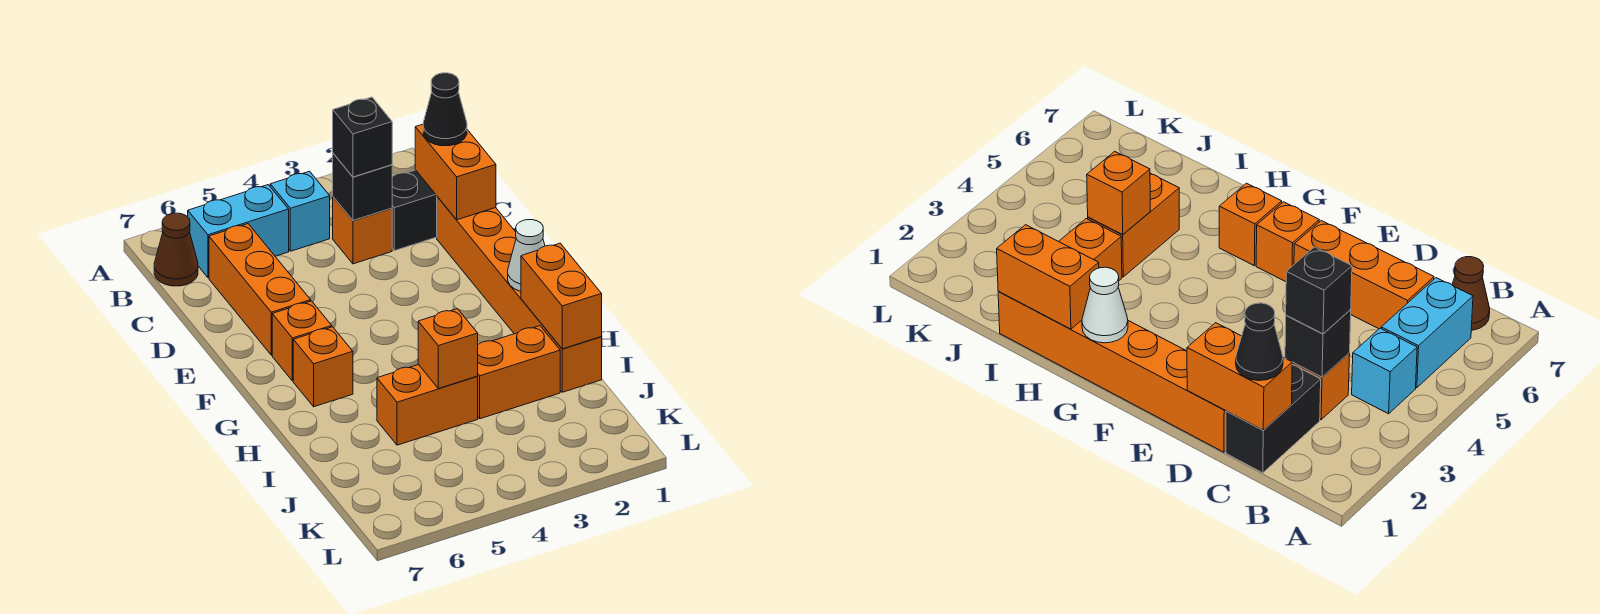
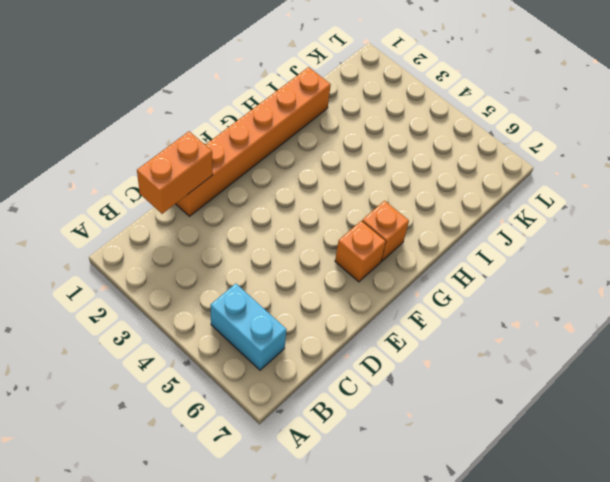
none -> cyan brick B4 level 1
none -> brown cone B7 level 1
none -> black brick C1:C2 level 1

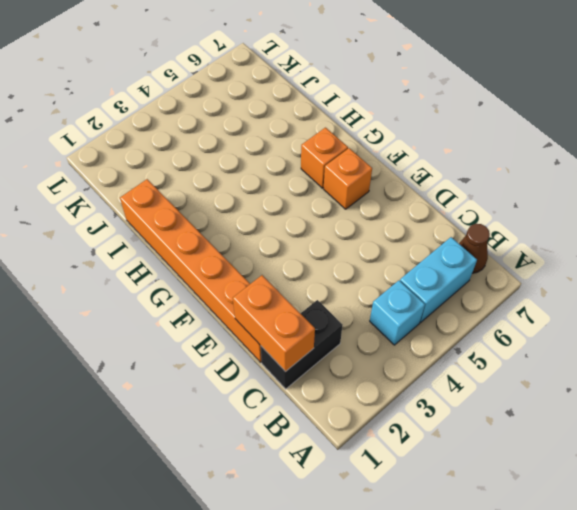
none -> orange brick C3 level 1
none -> orange brick C6:E6 level 1
none -> orange brick I2:I3 level 1

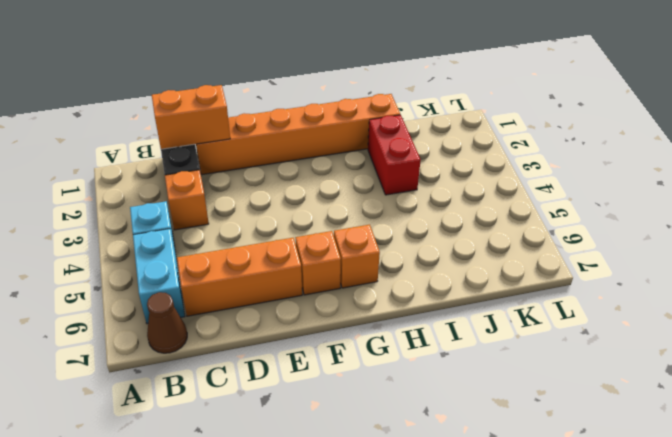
red brick I2:I3 level 1 -> orange brick I2:I3 level 1
none -> orange brick I4:I5 level 1
none -> black brick C3 level 2
none -> white cone G1 level 2

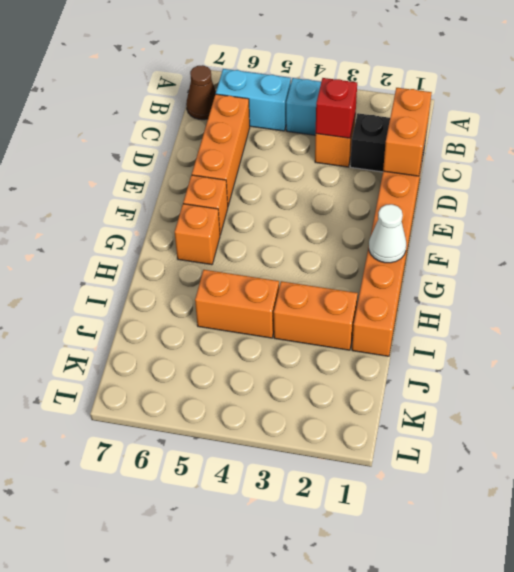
red brick C3 level 2 -> black brick C3 level 2
none -> orange brick H1:I1 level 2
none -> orange brick I4 level 2
none -> black cone C1 level 3

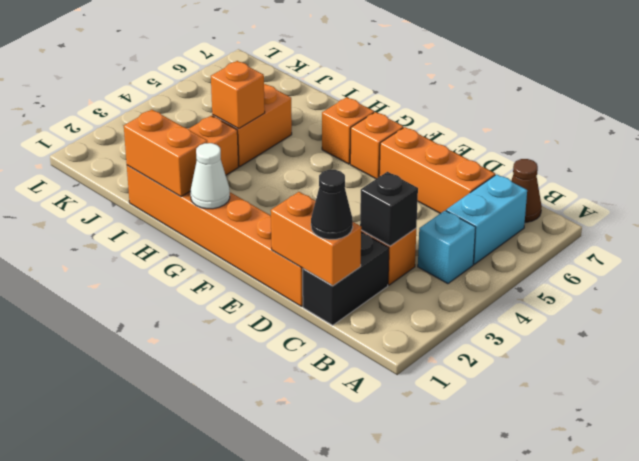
none -> black brick C3 level 3

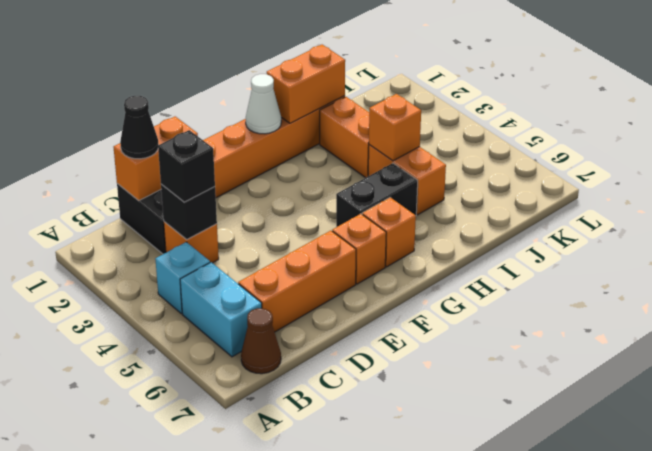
black brick G5:H5 level 1 -> none

